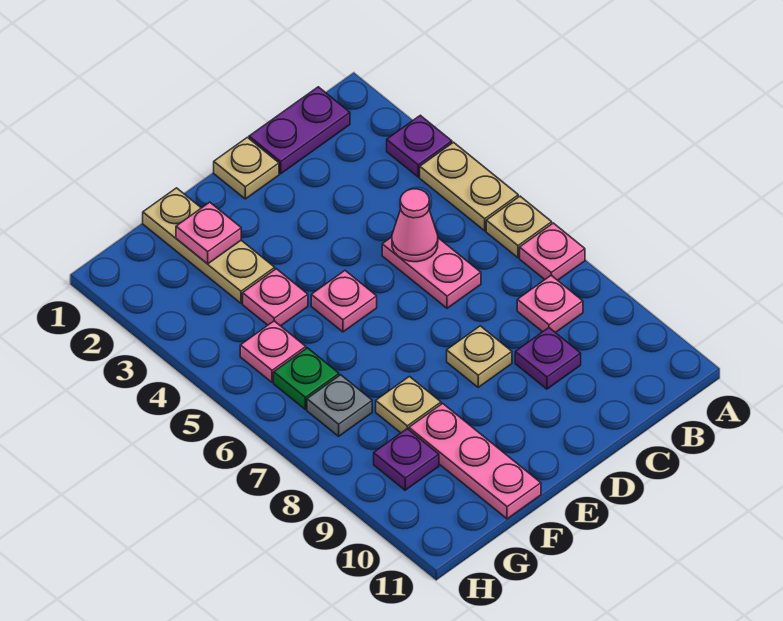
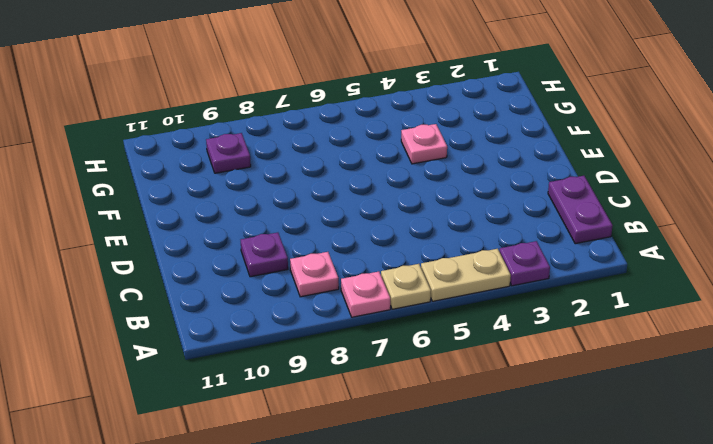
none -> pink plate C5:C6 level 1
none -> tan plate D1 level 1
none -> tan plate D8 level 1

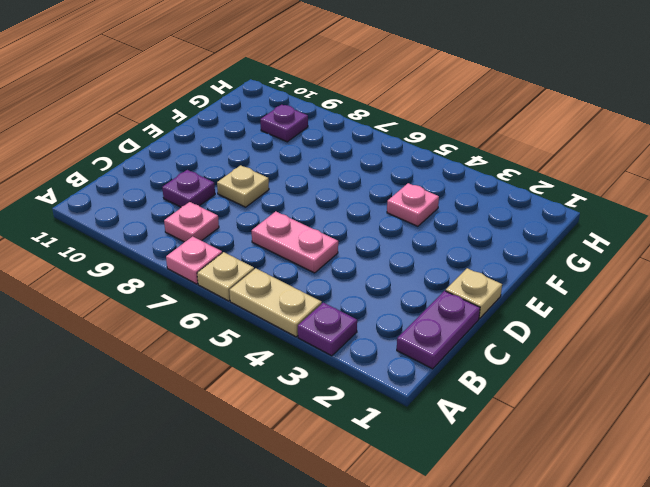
none -> pink plate E5 level 1
none -> tan plate F1:F3 level 1
none -> tan plate F8 level 1

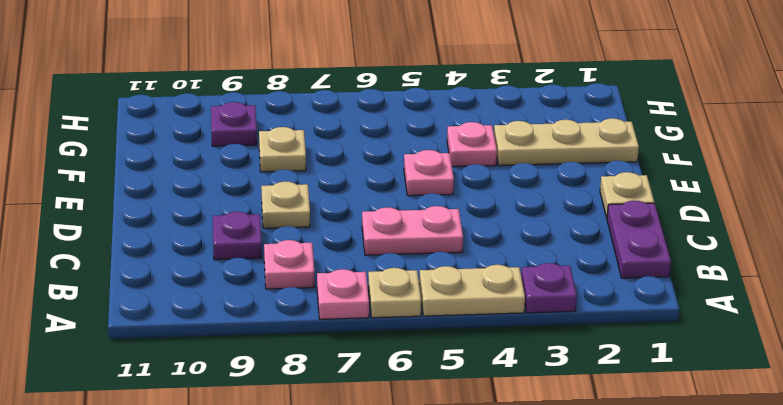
none -> pink plate F9:F11 level 1
none -> pink plate G5 level 1
none -> green plate G6 level 1

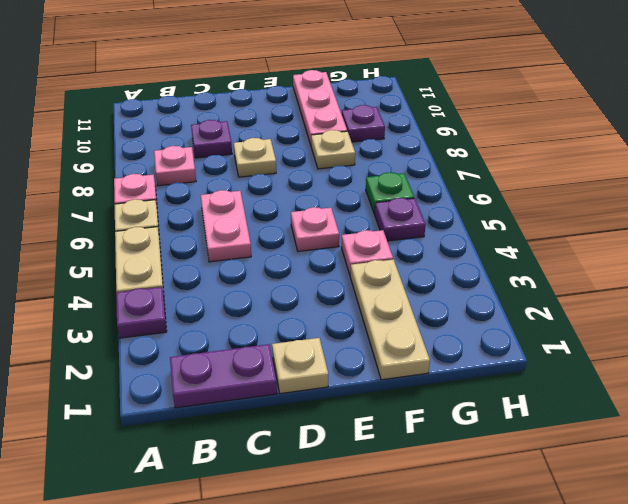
purple plate G5 level 1 -> pink plate G5 level 1
none -> grey plate G7 level 1
none -> pink cone C5 level 2
none -> pink plate F2 level 2

